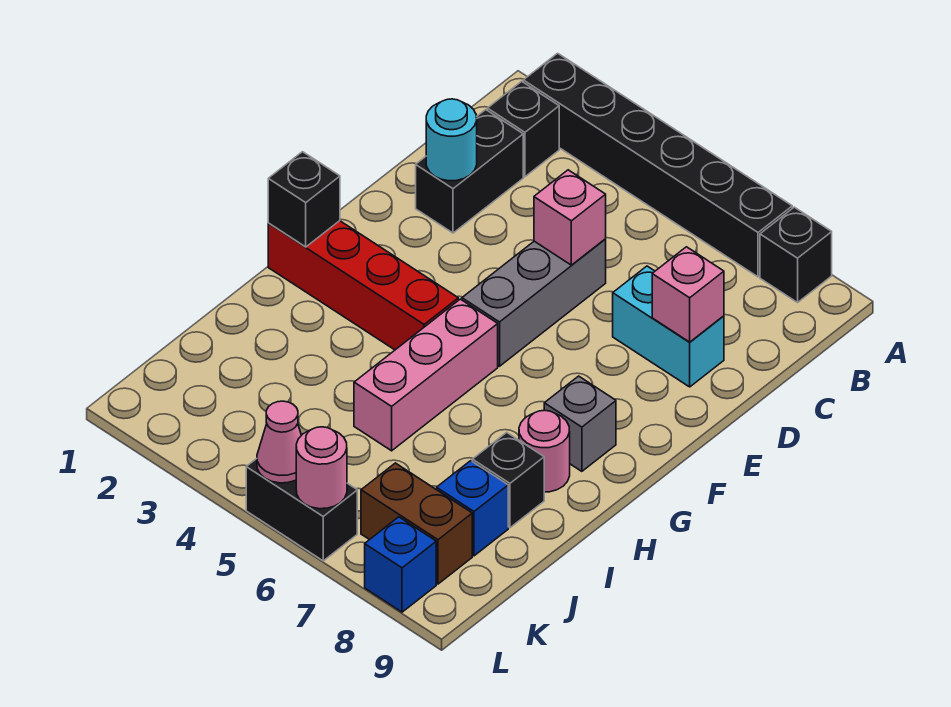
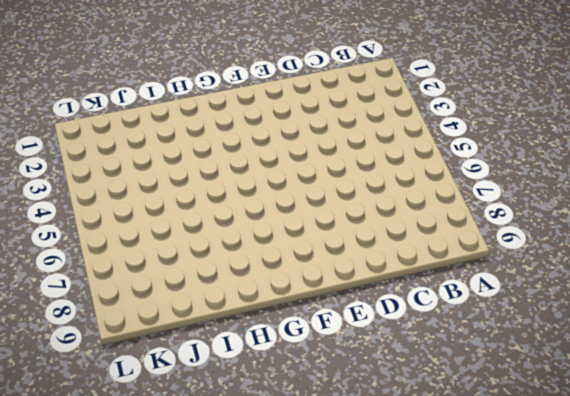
none -> black brick A2:A7 level 1
none -> black brick A8 level 1
none -> black brick B2 level 1

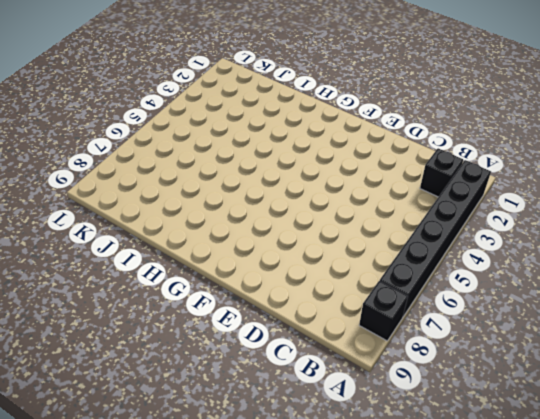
none -> black brick C2:D2 level 1
none -> grey brick D5:F5 level 1
none -> cyan brick D7:D8 level 1

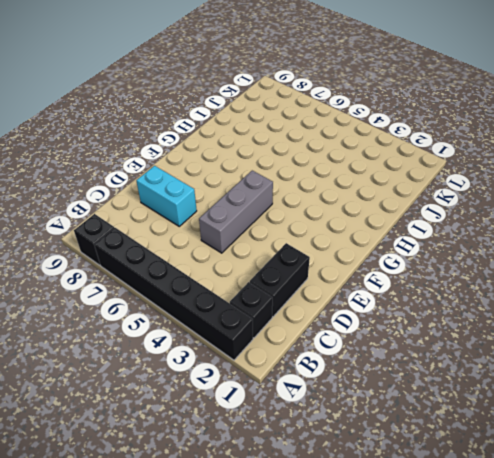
none -> red brick G1:G4 level 1
none -> pink brick G5:I5 level 1
none -> grey brick G8 level 1

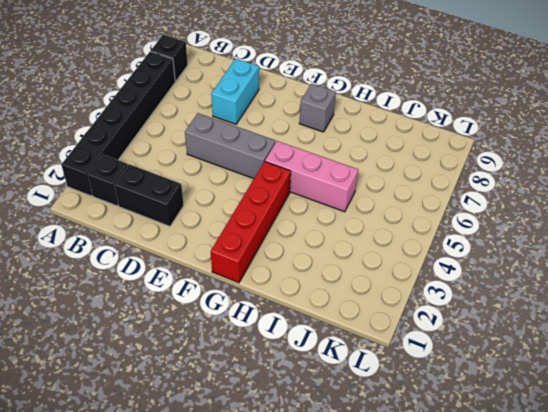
none -> pink round brick H8 level 1
none -> black brick I8 level 1
none -> blue brick J8 level 1

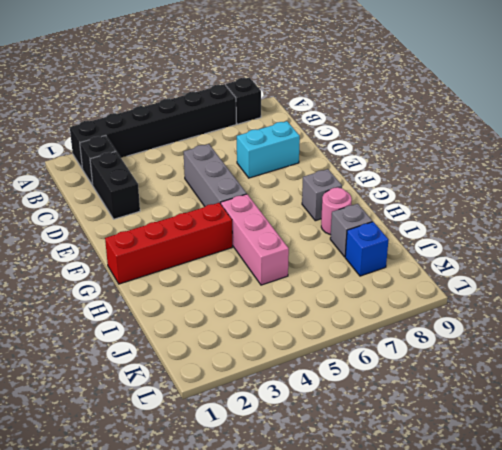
grey brick I8 level 1 -> black brick I8 level 1
none -> brown brick K7:K8 level 1
none -> black brick L5:L6 level 1
none -> blue brick L8 level 1

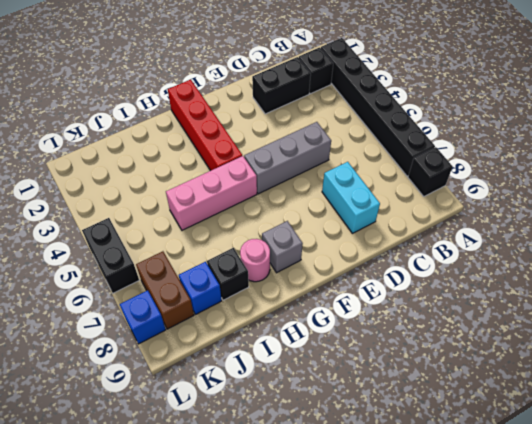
none -> cyan round brick D2 level 2
none -> pink brick D5 level 2
none -> pink brick D8 level 2

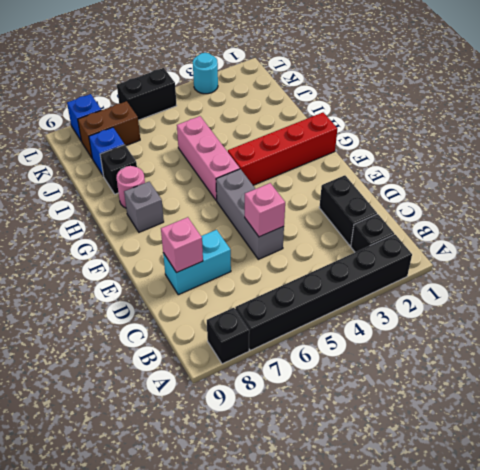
cyan round brick L3 level 1 -> cyan round brick D2 level 2
none -> black brick G1 level 2
none -> pink cone L5 level 2
none -> pink round brick L6 level 2

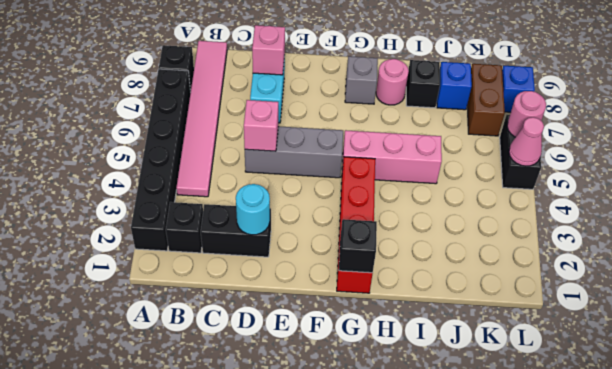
pink tile B4:B9 level 1 -> none

